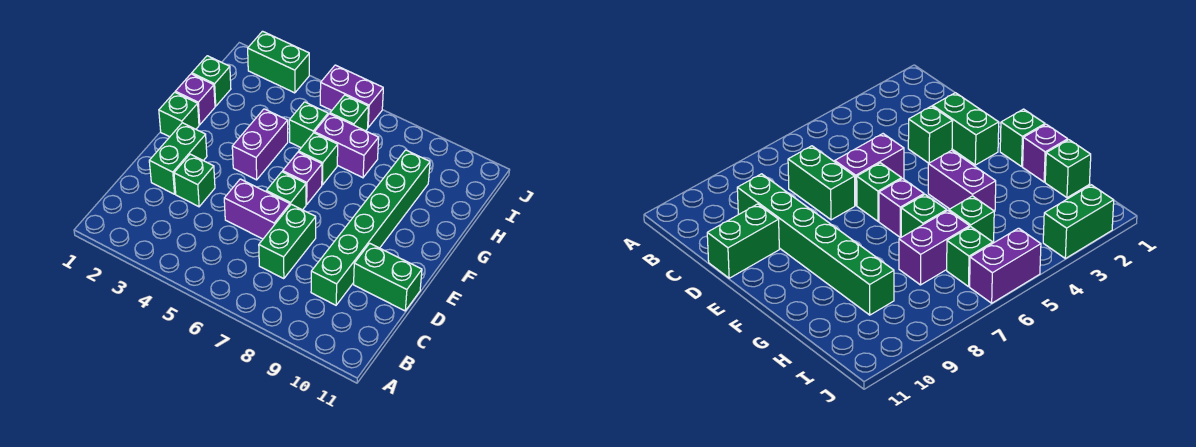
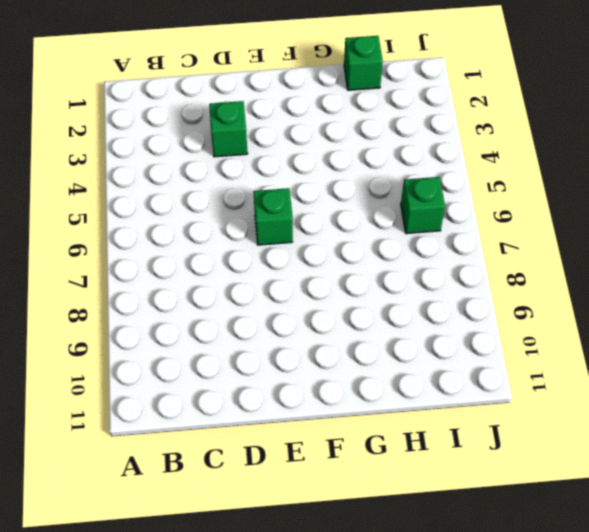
none -> green brick C7:D7 level 1
none -> green brick C9:H9 level 1
none -> green brick D2:E2 level 1

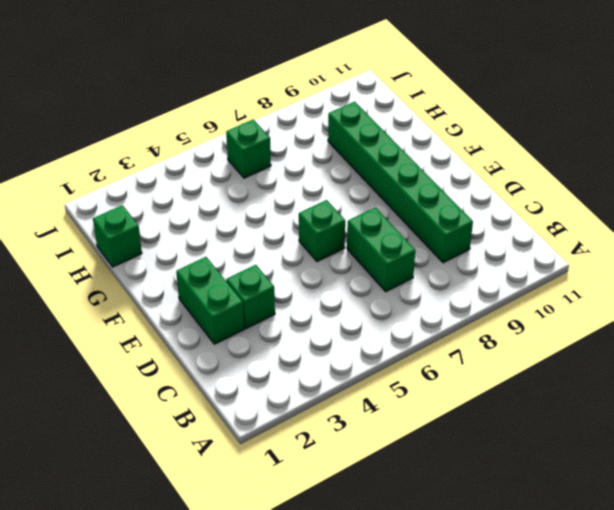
none -> purple brick D5:D6 level 1
none -> green brick D10:D11 level 1
none -> green brick F1 level 1

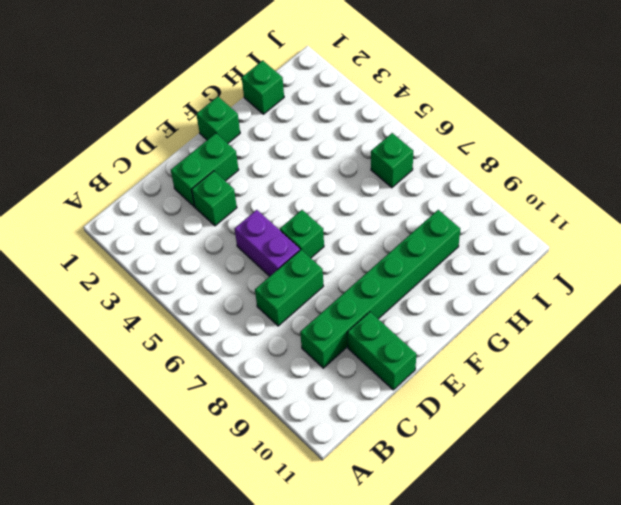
none -> purple brick F4:G4 level 1
none -> purple brick F6 level 1
none -> purple brick G1 level 1

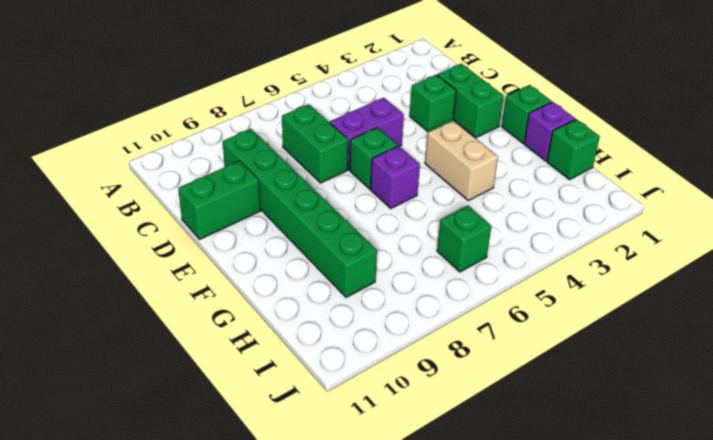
tan brick F4:G4 level 1 -> purple brick F4:G4 level 1
none -> green brick G6 level 1
none -> green brick H5 level 1
none -> purple brick H6:H7 level 1

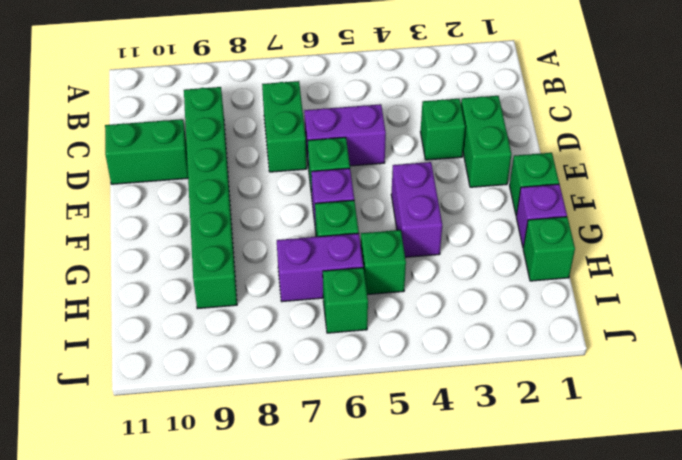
none -> green brick J2:J3 level 1
none -> purple brick J5:J6 level 1

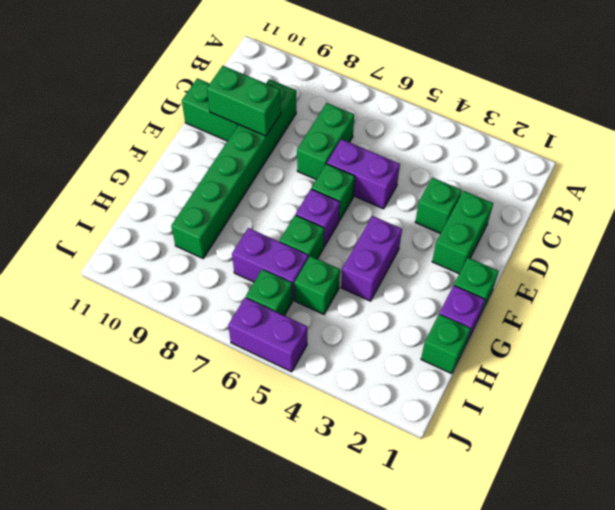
green brick D9:D10 level 2 -> green brick J2:J3 level 1

